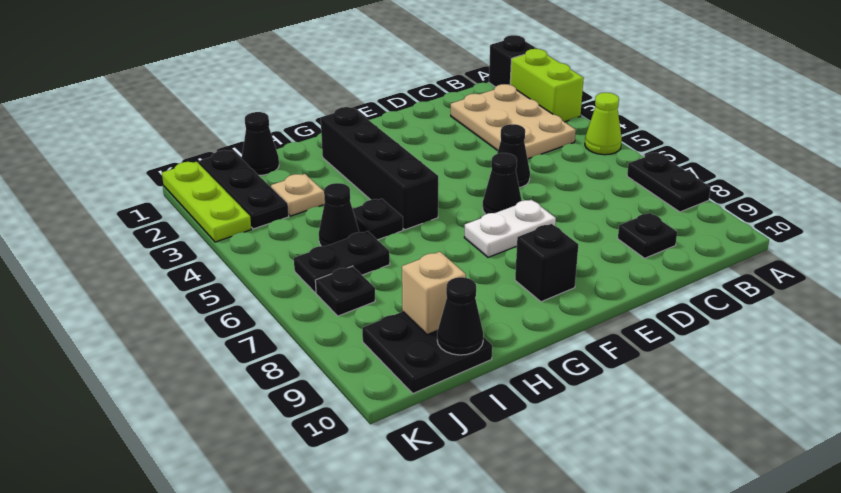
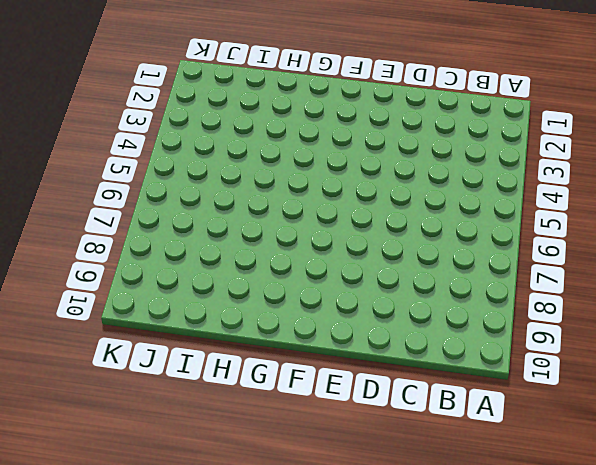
none -> black brick A1 level 1
none -> lime brick A2:A3 level 1
none -> lime cone A5 level 1

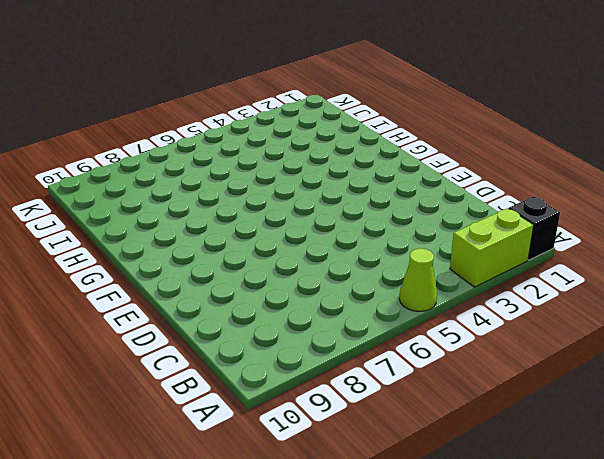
none -> black plate A7:A8 level 1
none -> tan plate B2:C4 level 1
none -> black plate C9 level 1

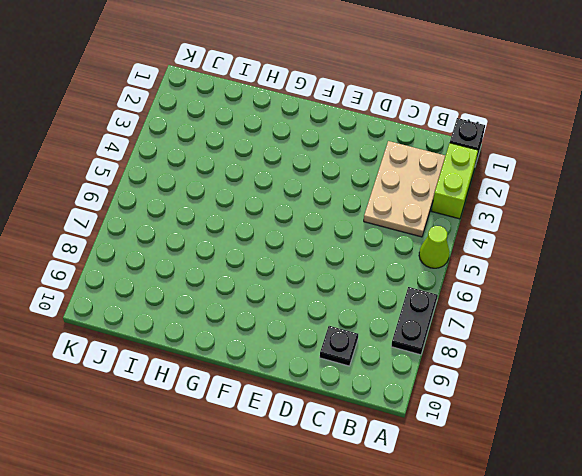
none -> black cone D5 level 1
none -> black cone E6 level 1
none -> white plate E7:F7 level 1

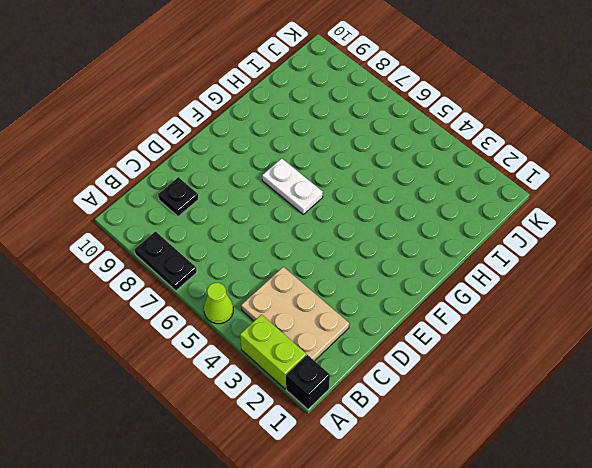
white plate F6:F7 level 1 -> white plate E7:F7 level 1
none -> black cone D5 level 1
none -> black cone E6 level 1
none -> black brick F9 level 1

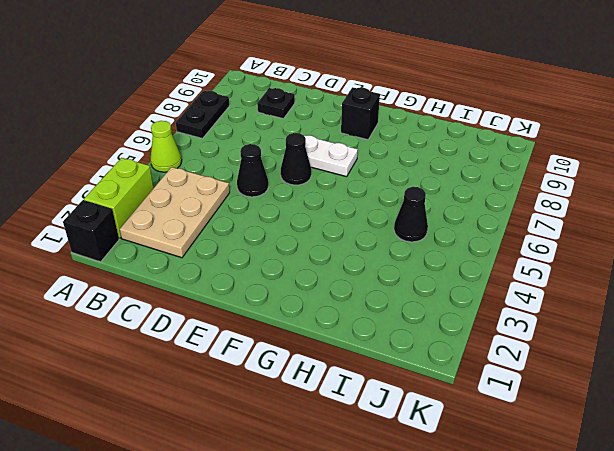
none -> black brick G2:G5 level 1
none -> black plate H5 level 1
none -> black cone I1 level 1

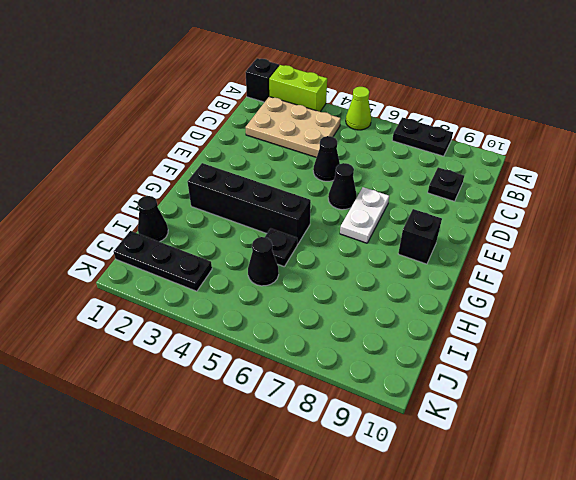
none -> tan plate I3 level 1
none -> black plate I6:J6 level 1
none -> black plate I9:J10 level 1

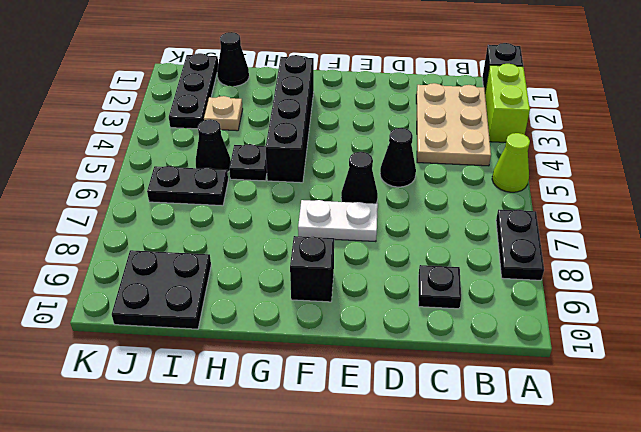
none -> black plate J7 level 1
none -> lime plate K1:K3 level 1
none -> tan brick I9 level 2

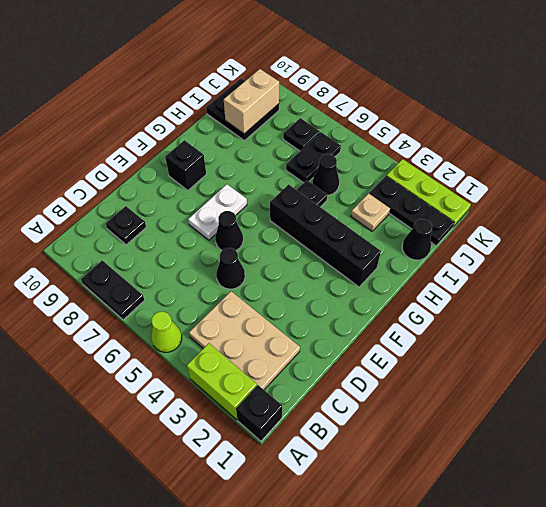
tan brick I9:J9 level 2 -> tan brick I9 level 2
none -> black cone I10 level 2

